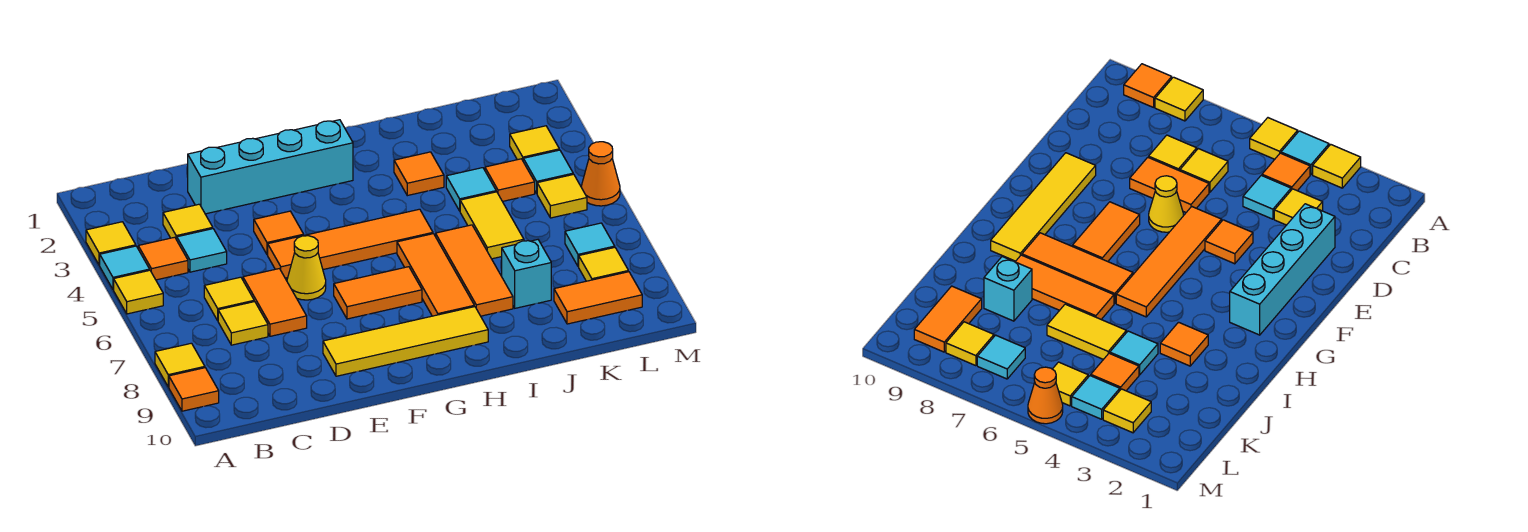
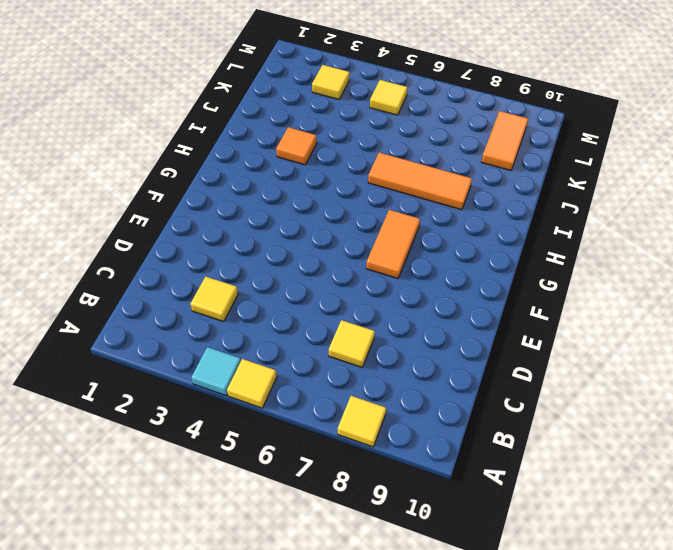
none -> yellow tile A3 level 1
none -> orange tile A9 level 1
none -> orange tile B4 level 1
none -> cyan tile C4 level 1

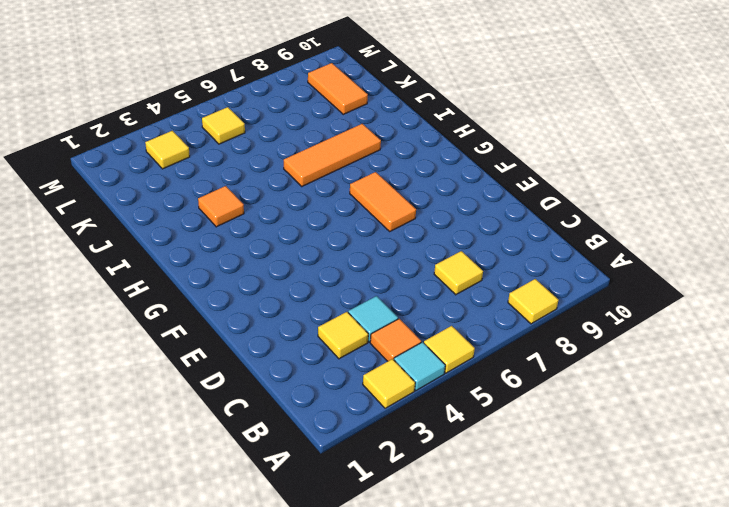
none -> orange tile A9 level 1
none -> yellow tile C6 level 1
none -> cyan brick D2:G2 level 1
none -> orange tile D6:D7 level 1

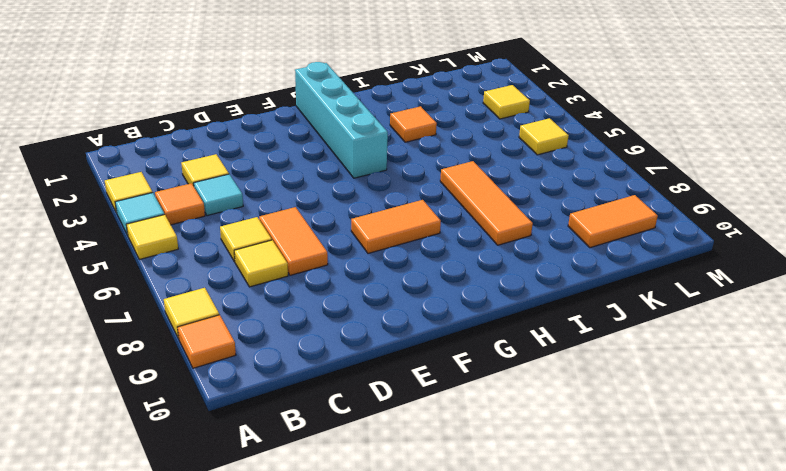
cyan brick G1:G4 level 1 -> cyan brick D2:G2 level 1
none -> orange tile E4 level 1
none -> orange tile E5:H5 level 1
none -> yellow cone E6 level 1
none -> yellow tile E9:H9 level 1

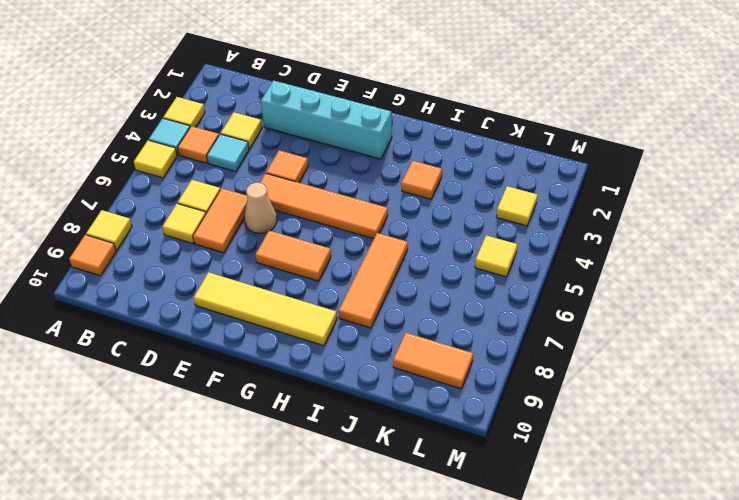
tan cone E6 level 1 -> yellow cone E6 level 1
none -> orange tile H6:H8 level 1
none -> cyan tile J4 level 1
none -> yellow tile J5:J6 level 1
none -> cyan brick J8 level 1

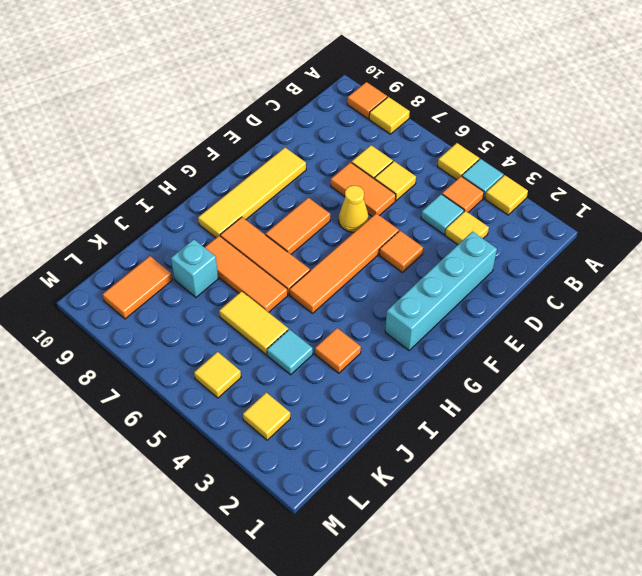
none -> orange tile K4 level 1
none -> cyan tile L4 level 1
none -> cyan tile L7 level 1
none -> yellow tile L8 level 1

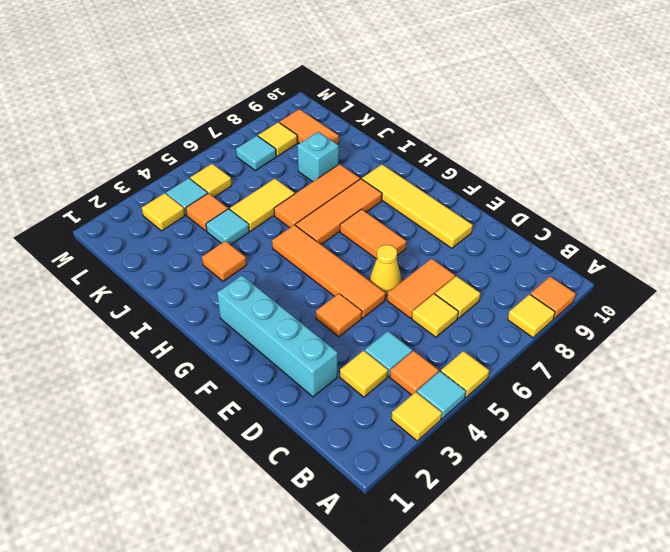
none -> orange cone M5 level 1

